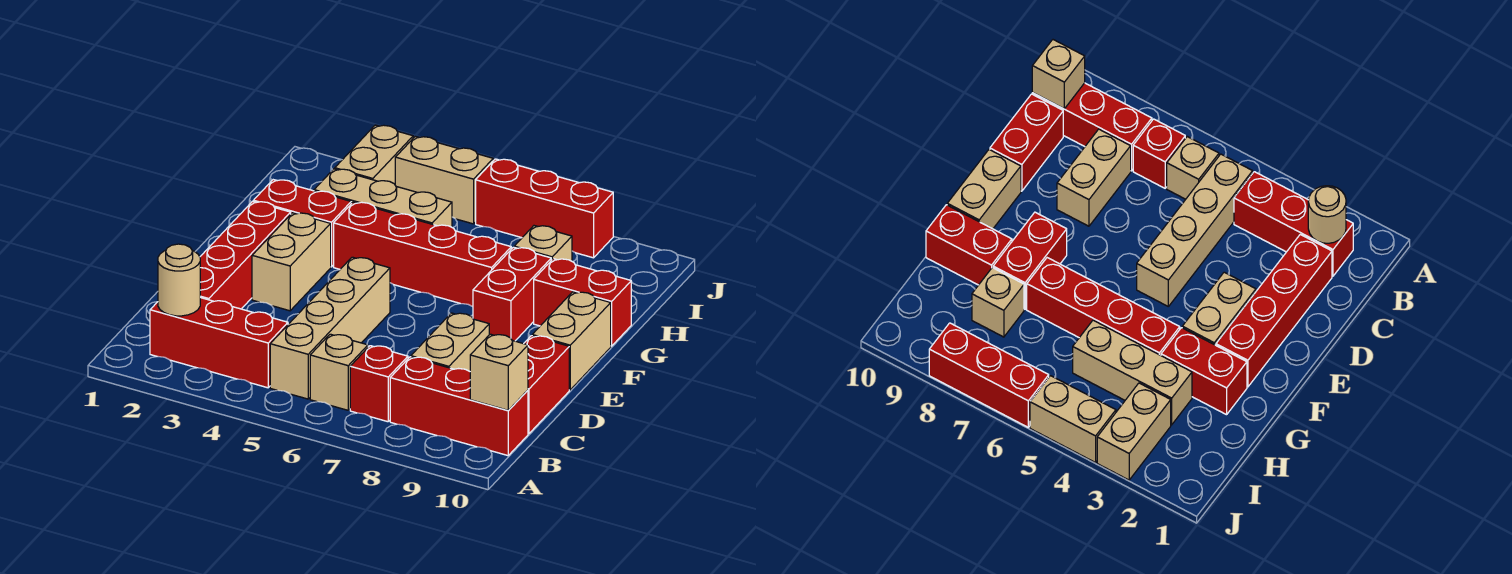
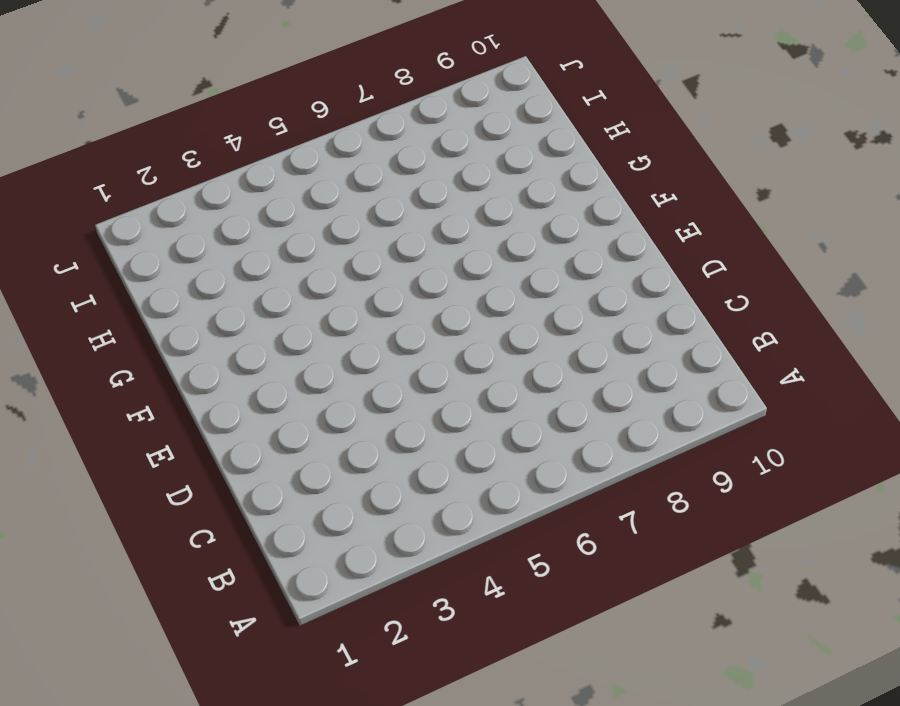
none -> red brick B2:B4 level 1
none -> tan brick B5:E5 level 1
none -> tan brick B6 level 1

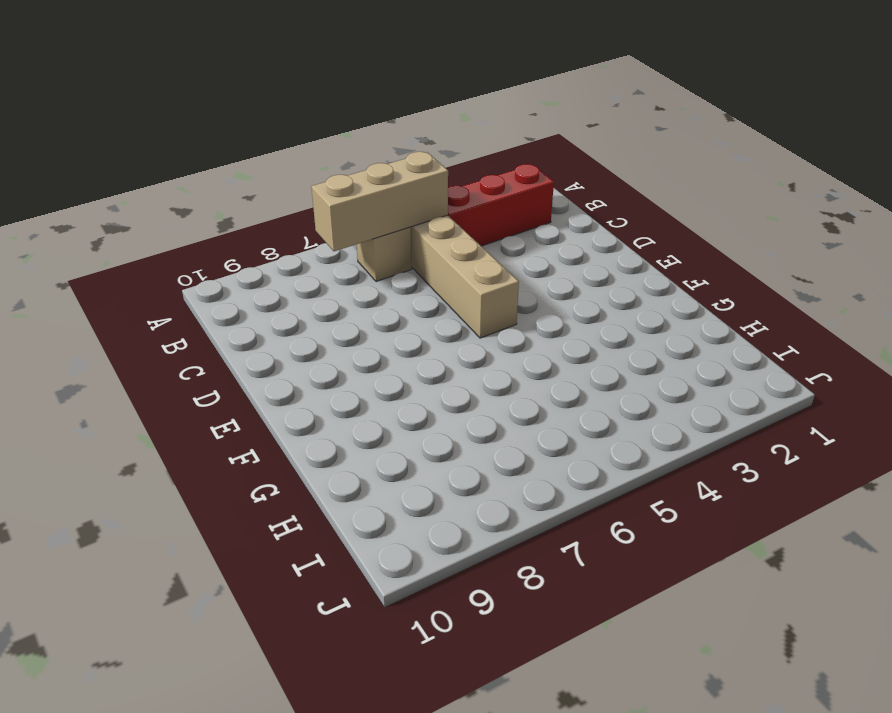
tan brick B5:B7 level 2 -> tan brick H3:H5 level 1
none -> red brick B7 level 1
none -> red brick B8:B10 level 1
none -> red brick C2:F2 level 1

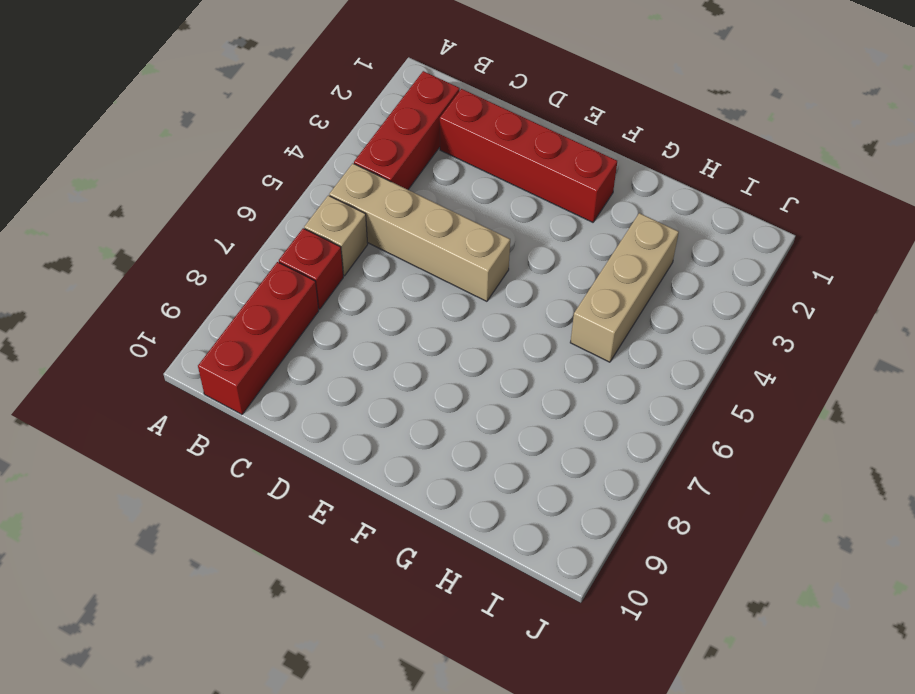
none -> tan brick C8:D8 level 1
none -> red brick C10:D10 level 1
none -> tan brick E3:F3 level 1

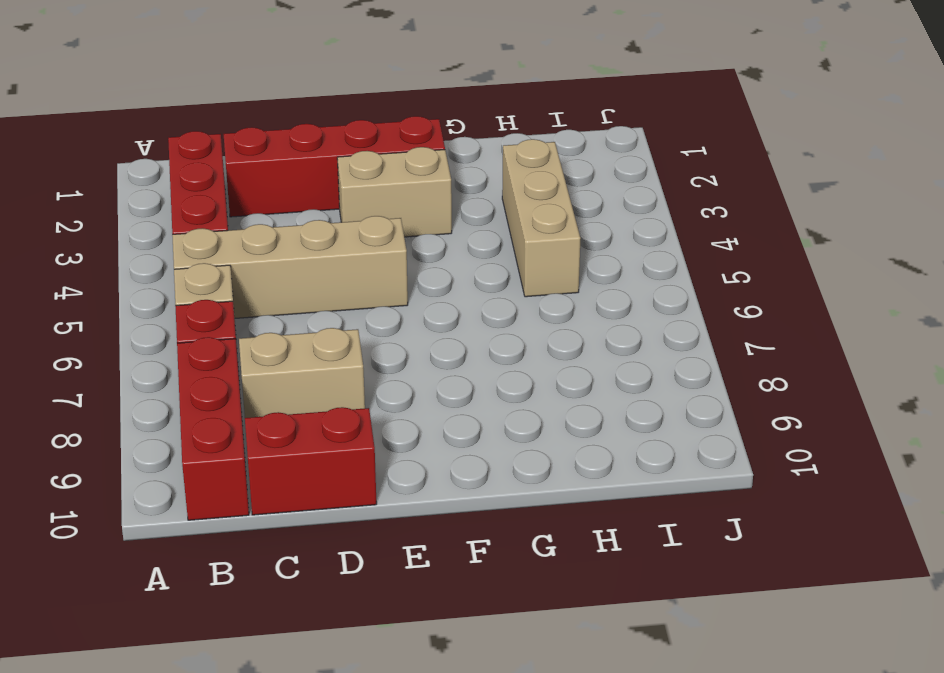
none -> tan brick E10:F10 level 1
none -> red brick F8:G8 level 1
none -> red brick G2:G3 level 1

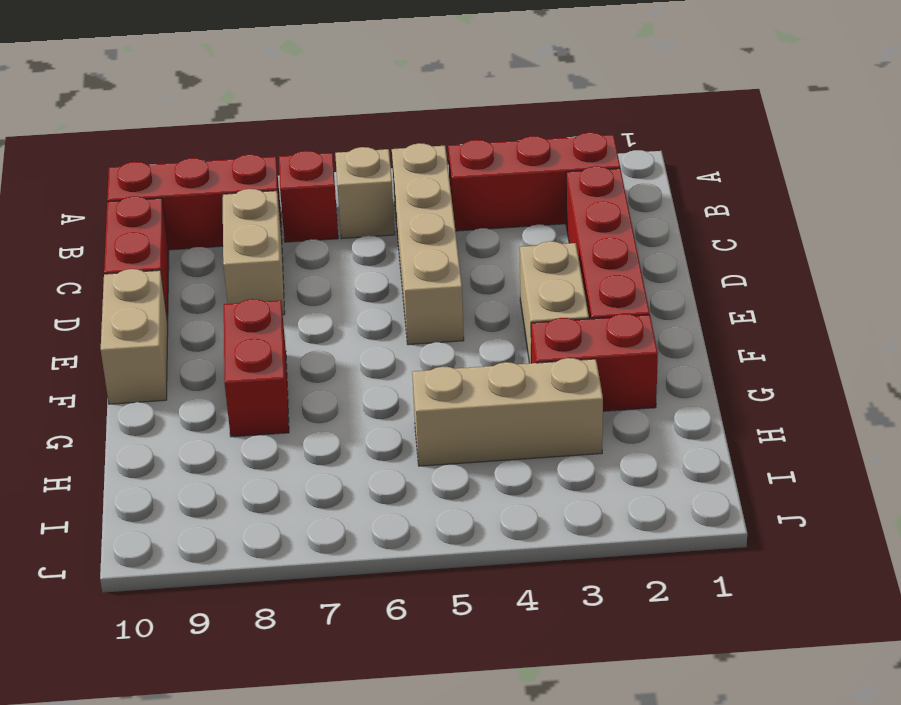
none -> red brick G4:G7 level 1
none -> red brick G9:G10 level 1
none -> tan brick H8 level 1

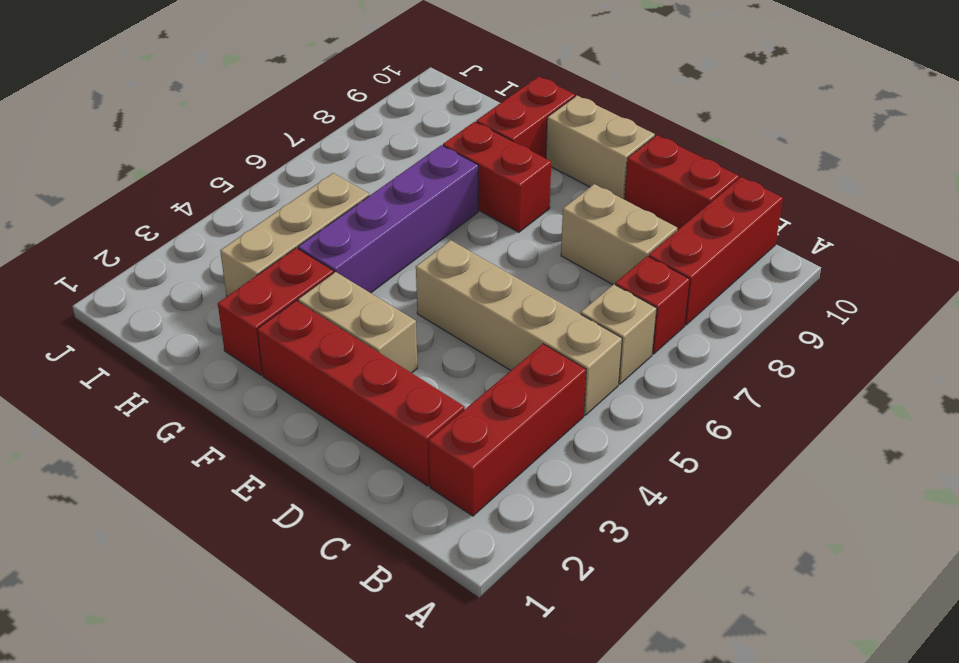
purple brick G4:G7 level 1 -> red brick G4:G7 level 1
none -> tan brick H8 level 1
none -> tan brick I3:J3 level 1
none -> tan brick J4:J5 level 1

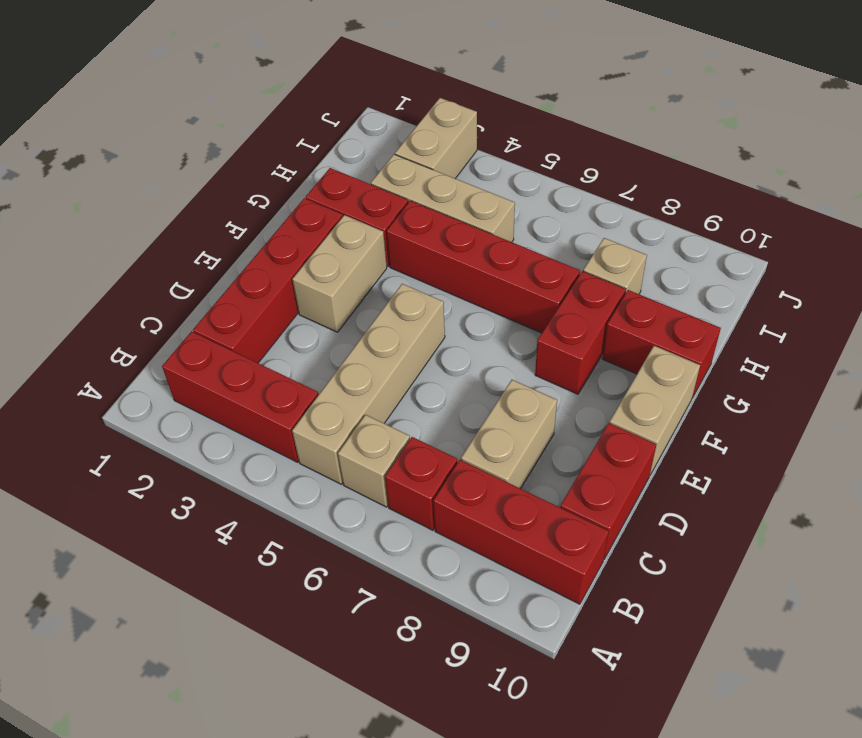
none -> tan brick J4:J5 level 1
none -> red brick J6:J8 level 1
none -> tan round brick B2 level 2

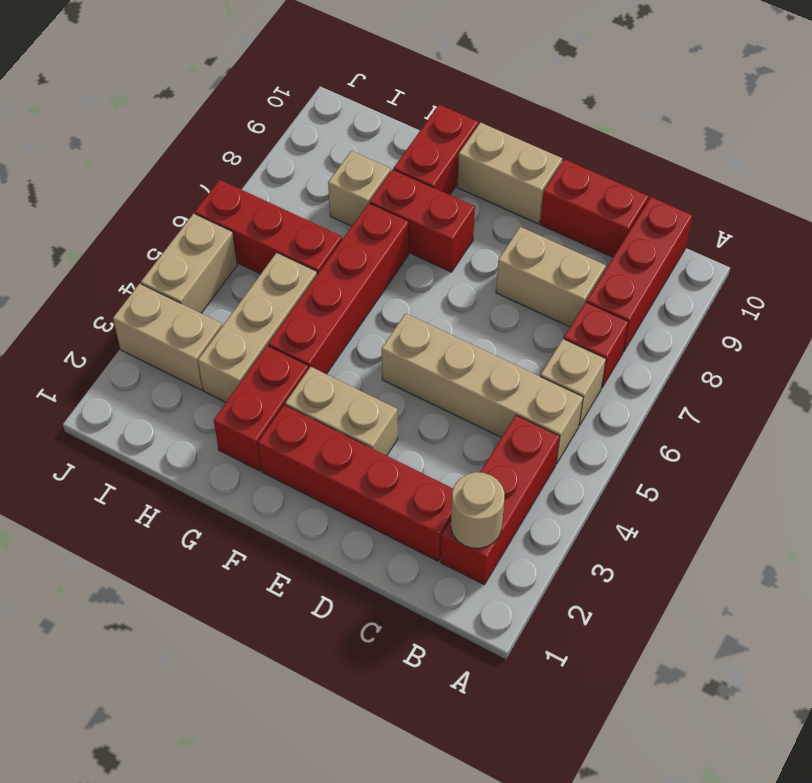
red brick H6:J6 level 1 -> red brick J6:J8 level 1
none -> tan brick B10 level 2

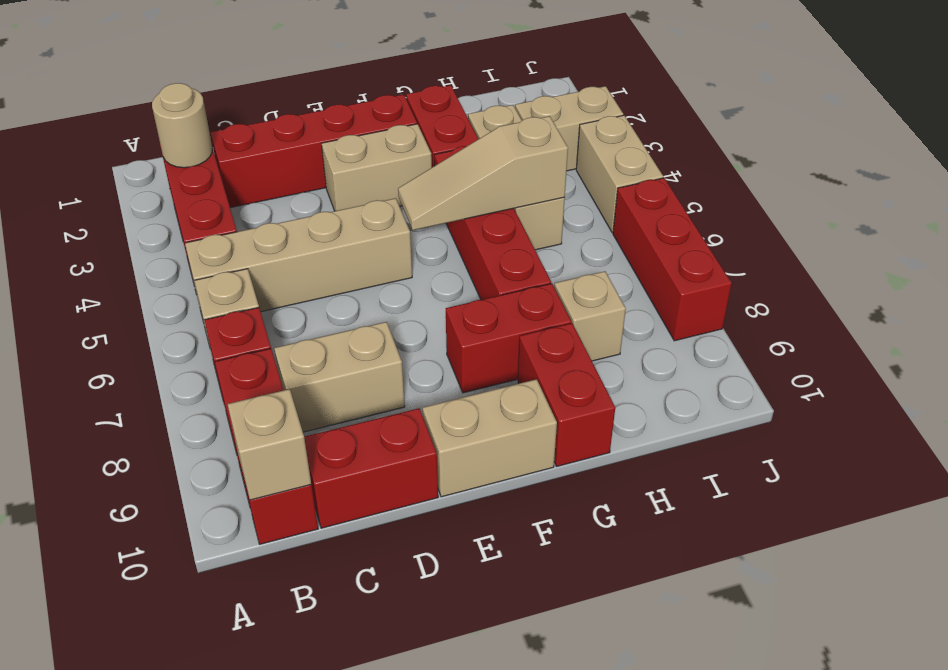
tan slope F5:H5 level 2 top H -> none

